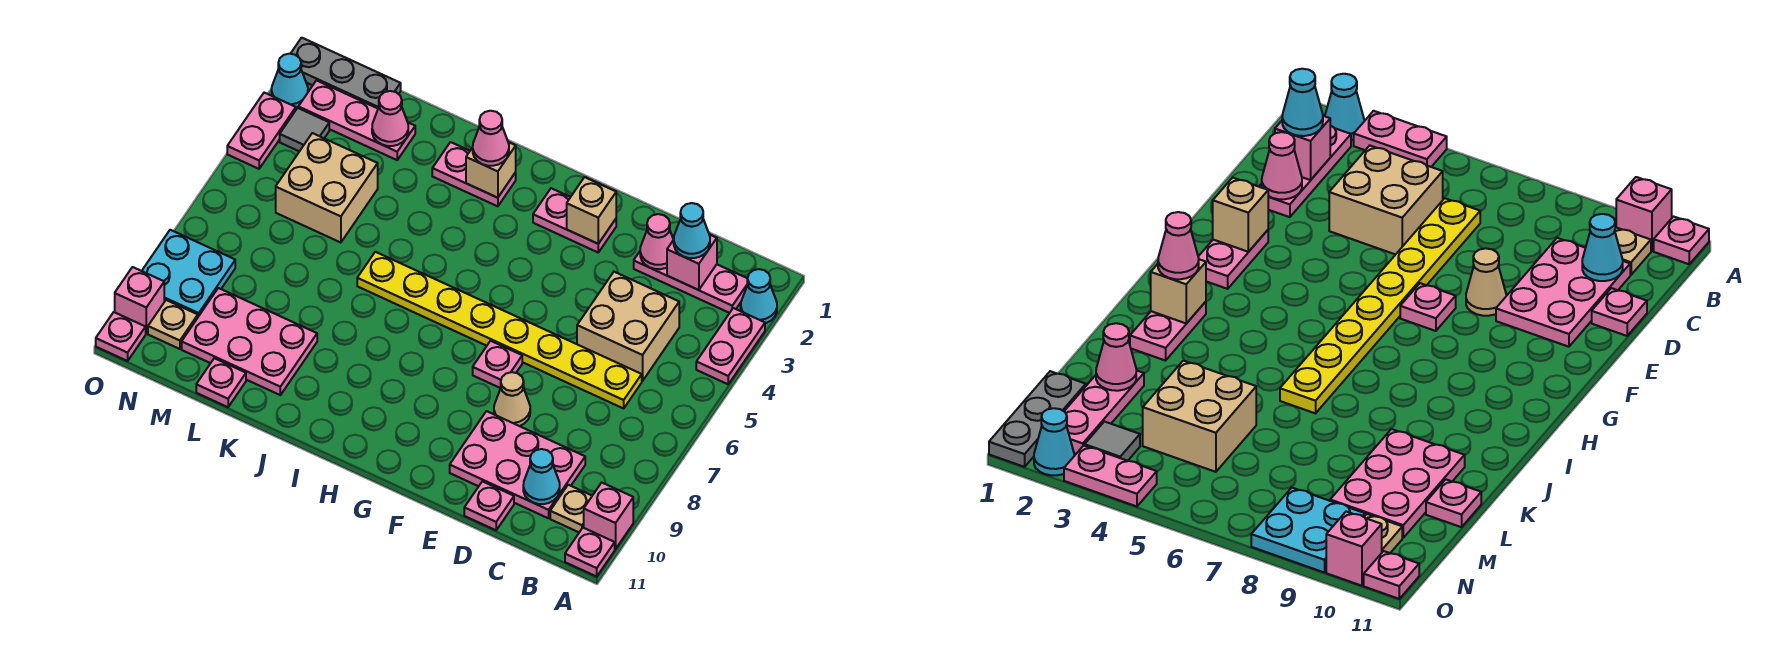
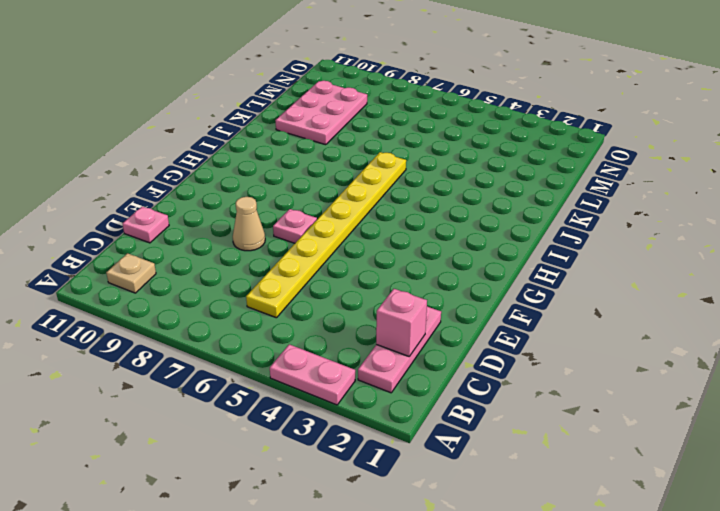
none -> cyan cone A2 level 1
none -> pink brick A10 level 1
none -> pink plate A11 level 1
none -> tan brick C4:D5 level 1

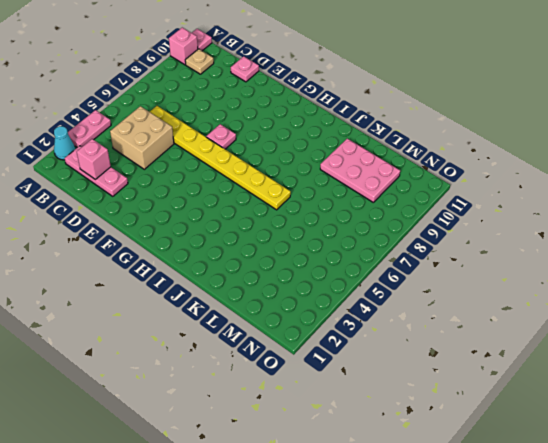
none -> pink plate C9:E10 level 1
none -> tan cone E8 level 1
none -> pink plate F2:G2 level 1
none -> pink plate I2:J2 level 1

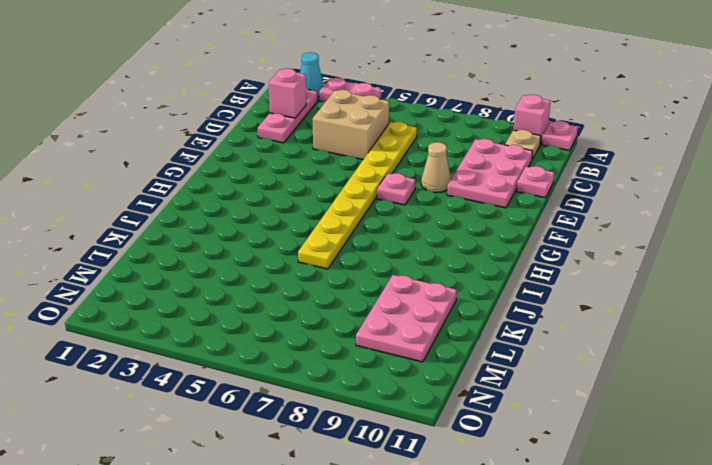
none -> pink plate F2:G2 level 1
none -> pink plate I2:J2 level 1
none -> pink plate L2:N2 level 1
none -> tan brick L4:M5 level 1

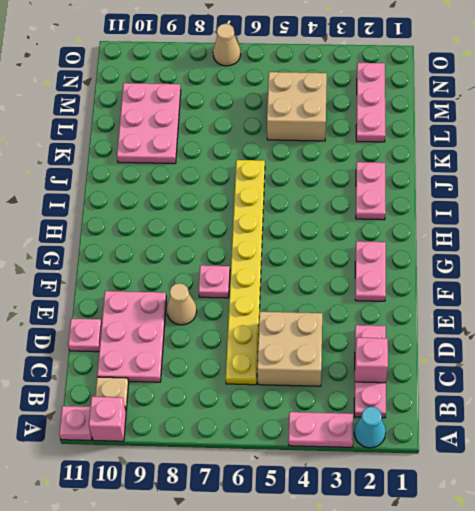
tan cone O7 level 1 -> none
none -> pink plate L11 level 1
none -> grey plate M1:O1 level 1
none -> grey tile N3 level 1
none -> cyan plate N8:O9 level 1

